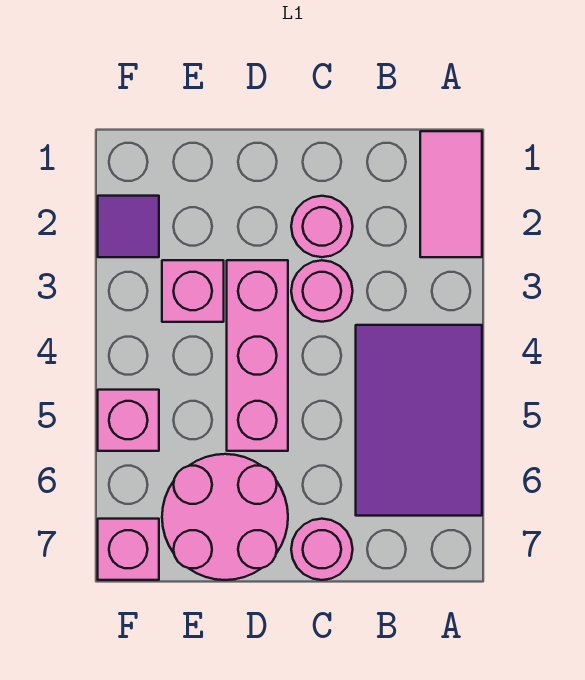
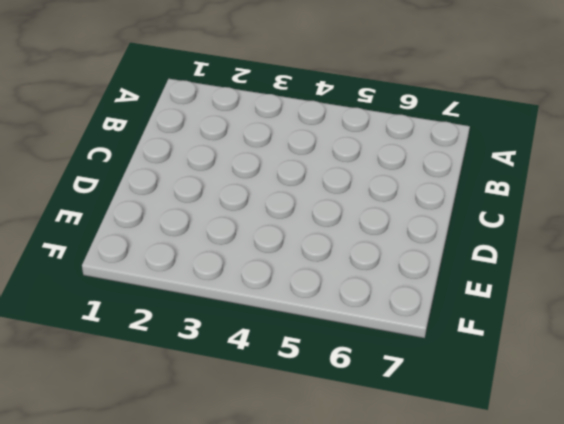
none -> pink tile A1:A2 level 1
none -> purple tile A4:B6 level 1

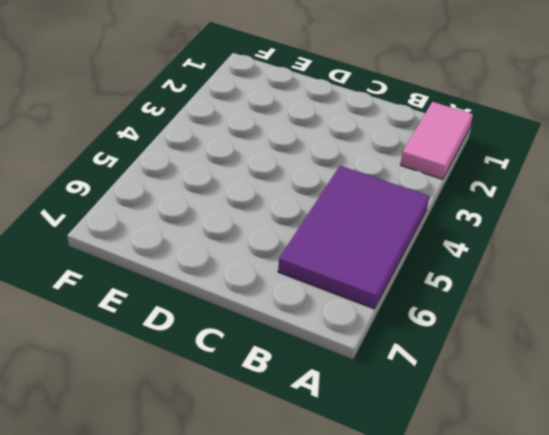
none -> pink round brick C2 level 1
none -> pink round brick C3 level 1

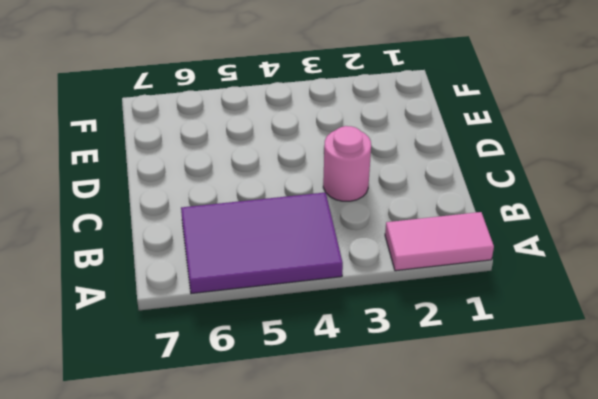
none -> pink round brick C2 level 1
none -> pink round brick C7 level 1

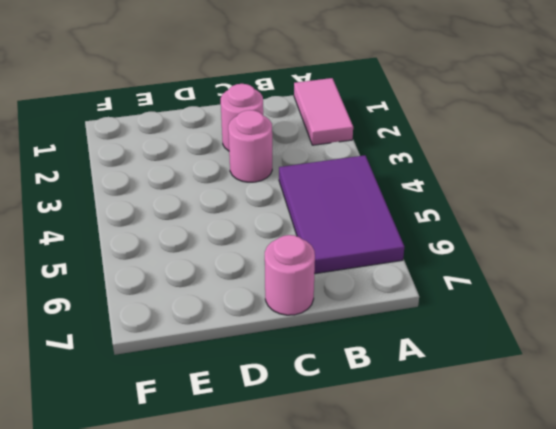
none -> pink brick D3:D5 level 1
none -> pink round brick D6:E7 level 1

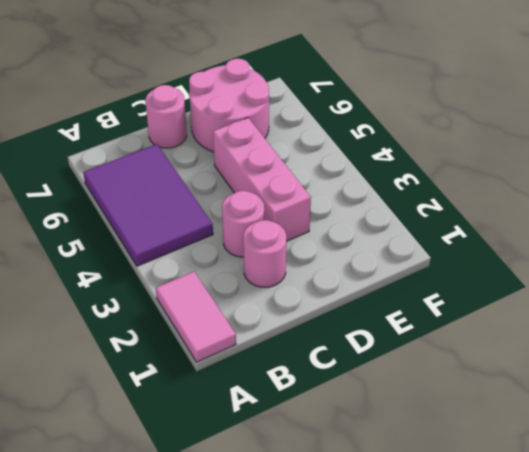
none -> pink brick E3 level 1
none -> purple tile F2 level 1

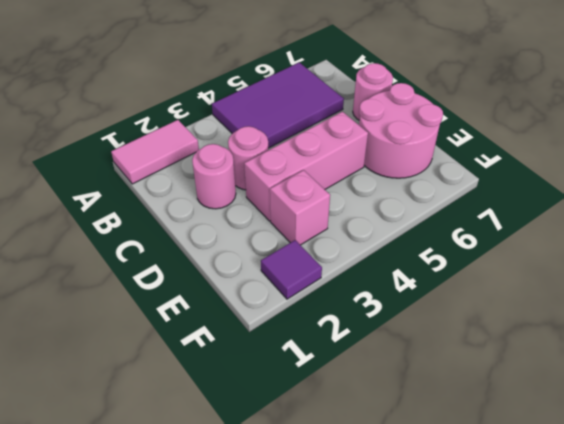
none -> pink brick F5 level 1
none -> pink brick F7 level 1

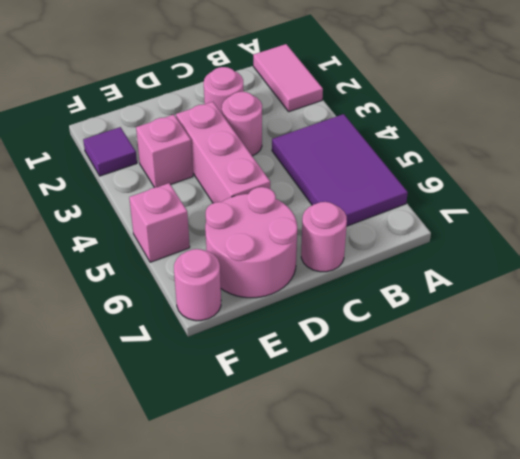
pink round brick F7 level 1 -> pink brick F7 level 1

